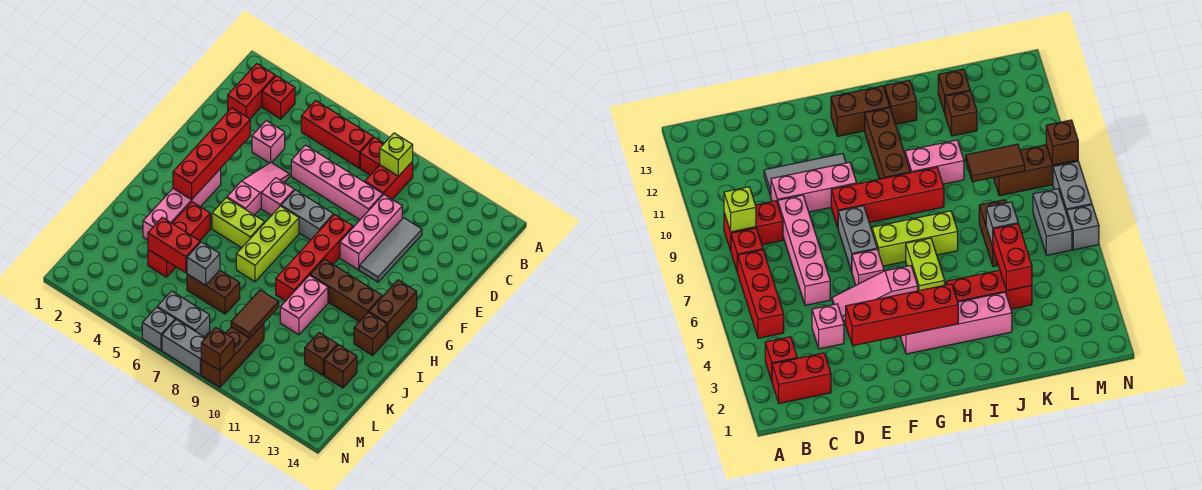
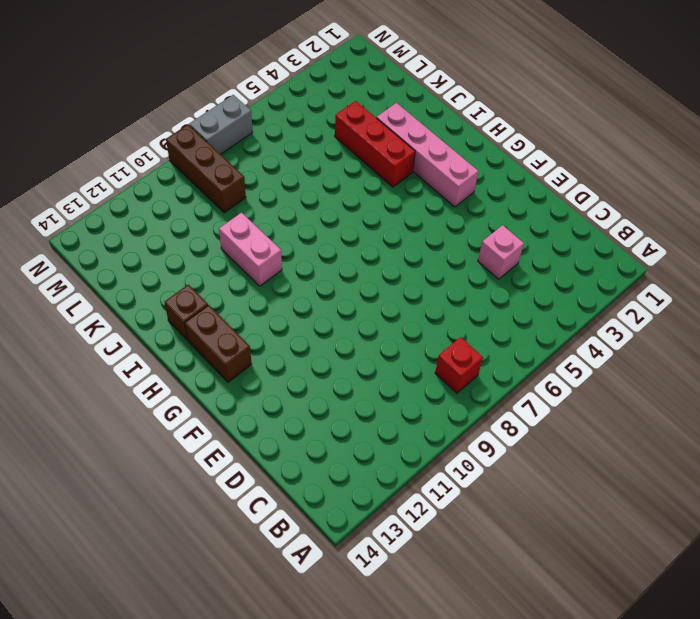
none -> red brick B2:C2 level 1
none -> red brick B3 level 1
none -> red brick B5:B7 level 1
none -> red brick B9:C9 level 1

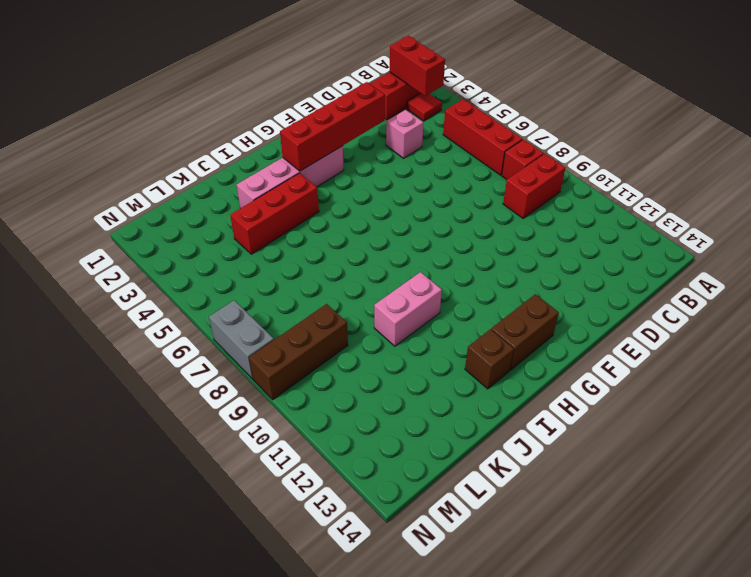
red brick B2:B3 level 2 -> red brick K4:K5 level 2
red tile B3 level 1 -> red brick B3 level 1
none -> pink brick D6:D9 level 1
none -> pink brick D10:F10 level 1
none -> grey tile D11:F11 level 1
none -> pink slope E5:G5 level 1 top G

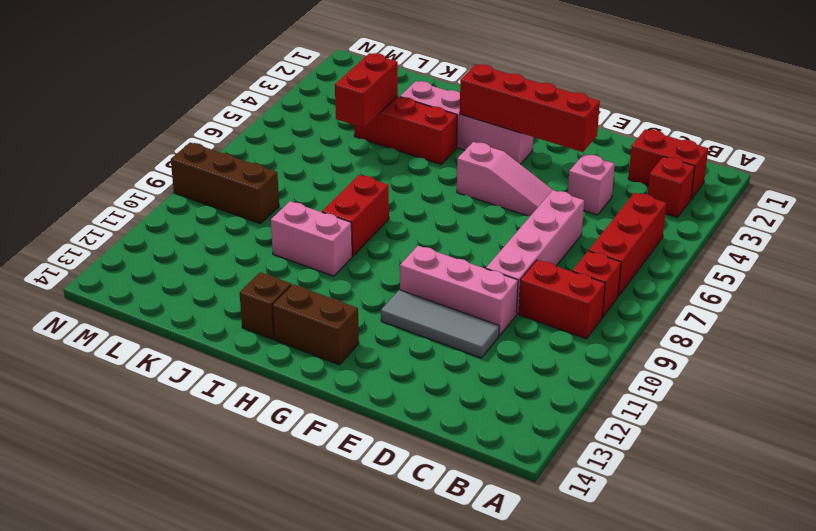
red brick I8:I9 level 1 -> red brick F9:I9 level 1
none -> pink brick F6 level 1
none -> grey brick F7:F8 level 1
none -> lime brick G7:I7 level 1
none -> lime brick H5:H6 level 1

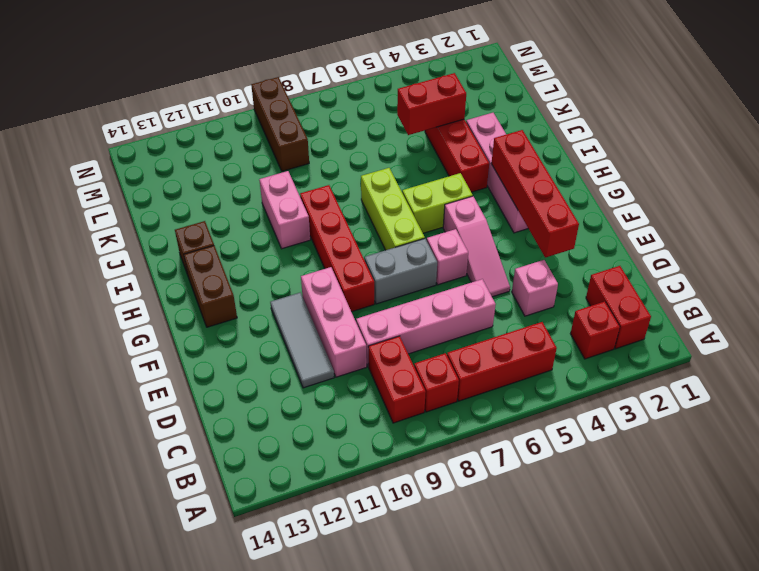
none -> brown brick H10:H12 level 1
none -> brown brick K6:K7 level 1
none -> brown brick K12 level 1
none -> brown brick K13 level 1

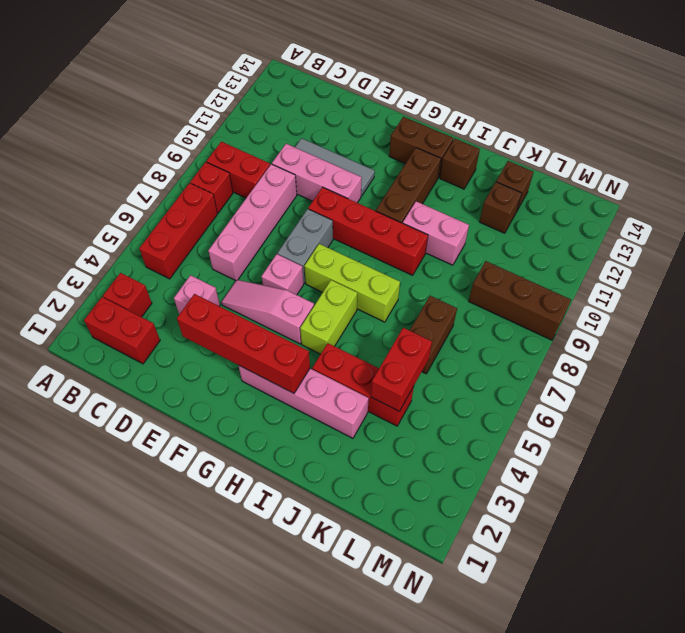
none -> grey brick M6:M7 level 1
none -> grey brick N6 level 1
none -> grey brick N7:N8 level 1
none -> lime brick B9 level 2

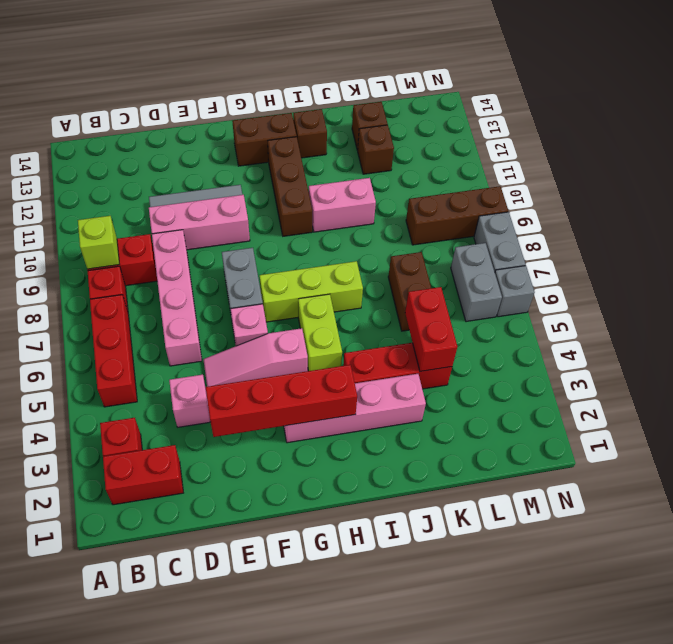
none -> red brick F9:I9 level 1
none -> grey brick K6 level 2
none -> brown tile K9:L9 level 2
none -> brown brick N9 level 2

